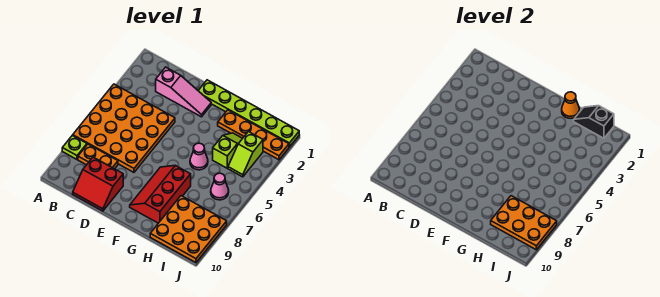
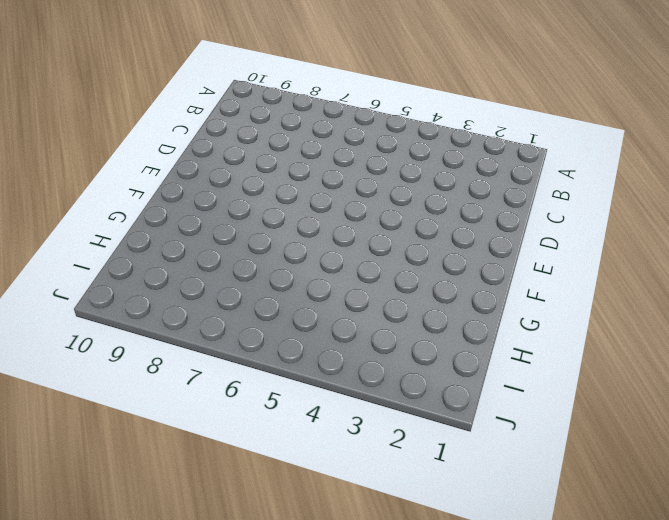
none -> orange plate A4:D7 level 1
none -> lime plate A8 level 1
none -> orange plate B8:C8 level 1

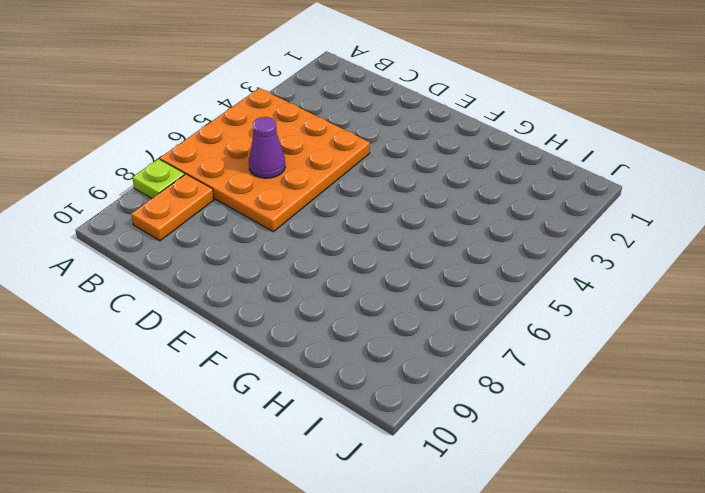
orange plate B8:B9 level 1 -> orange plate B8:C8 level 1
purple cone C6 level 2 -> none
none -> pink slope C2:E2 level 1 top C
none -> red slope C9:D10 level 1 top 9
none -> lime plate E1:J1 level 1

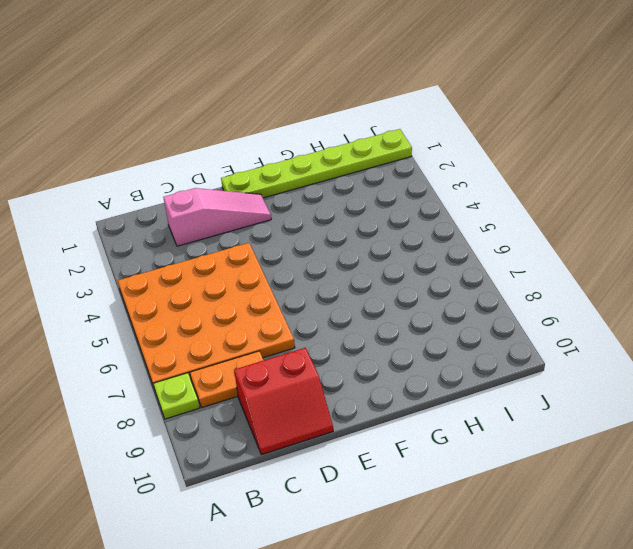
none -> red slope F7:G9 level 1 top G
none -> orange plate G2:J2 level 1
none -> pink cone G5 level 1

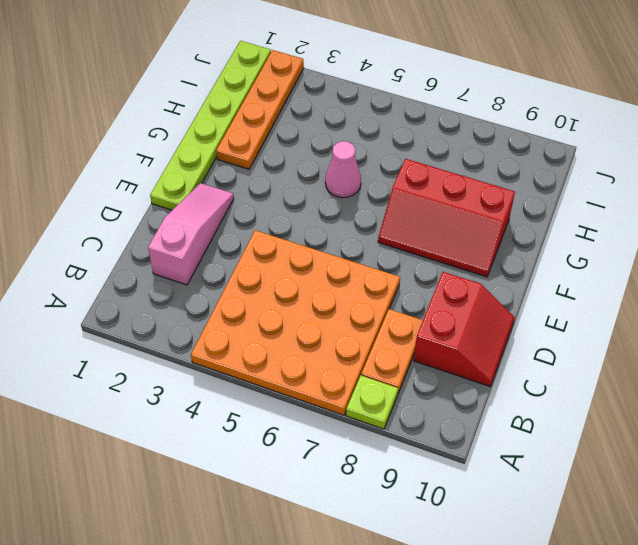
none -> lime slope H3:H4 level 1 top 4
none -> orange plate H8:J10 level 1
none -> lime slope I3:I4 level 1 top 3

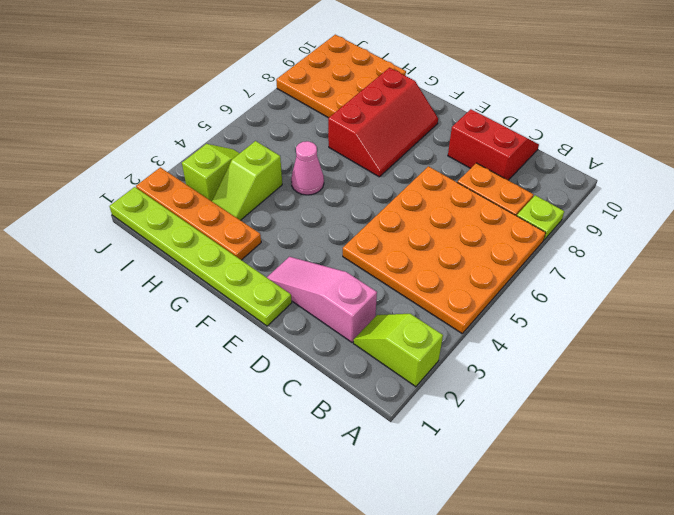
lime slope A2:B2 level 1 top A -> none
none -> pink cone I6 level 1
none -> orange cone G1 level 2
none -> black slope H1:I1 level 2 top I

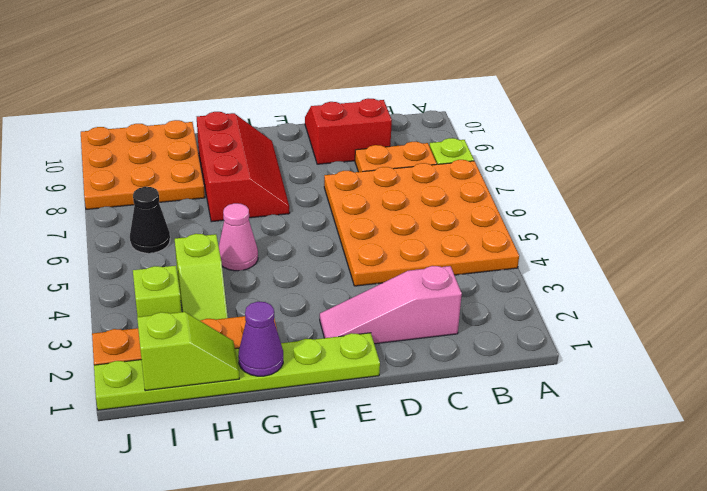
purple cone G1 level 2 -> orange cone G1 level 2
lime slope H1:I1 level 2 top I -> black slope H1:I1 level 2 top I
black cone I6 level 1 -> pink cone I6 level 1
none -> orange plate H8:J9 level 2

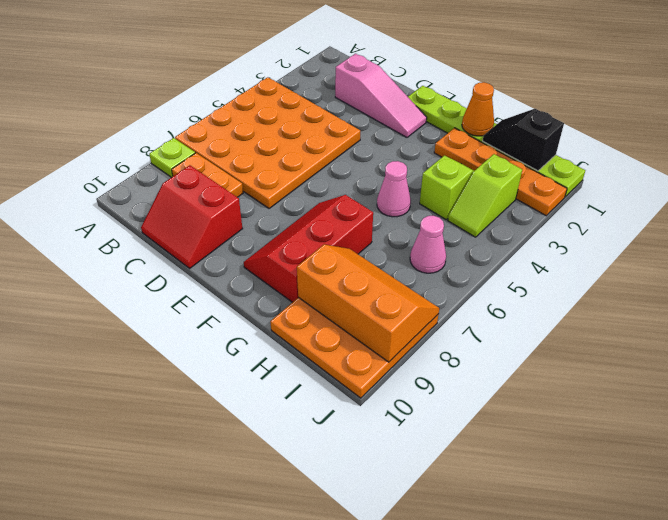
orange slope H8:J9 level 2 top 9 -> orange plate H8:J9 level 2

